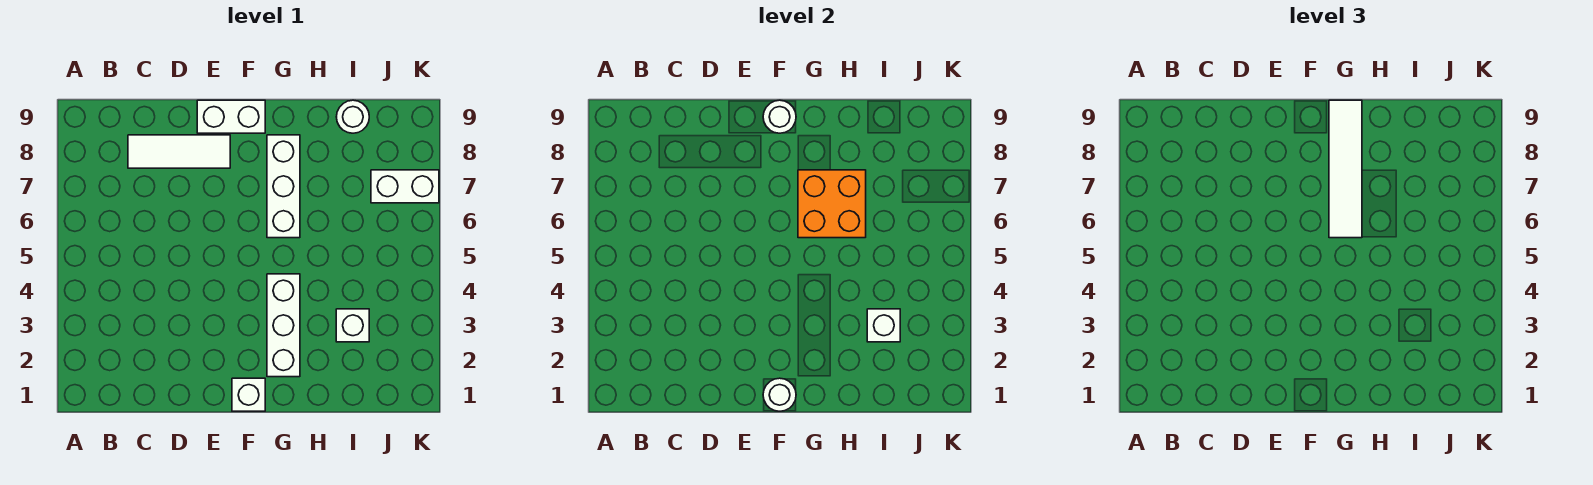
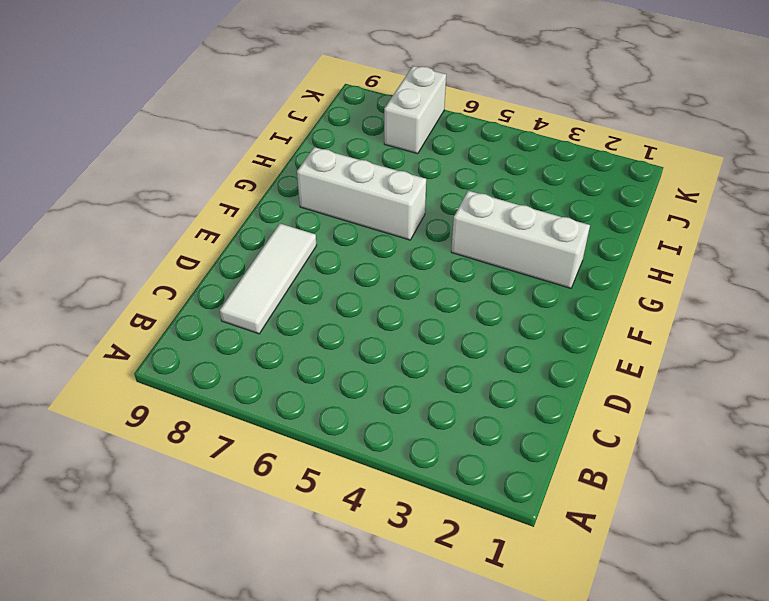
none -> white brick E9:F9 level 1
none -> white brick F1 level 1
none -> white brick I3 level 1

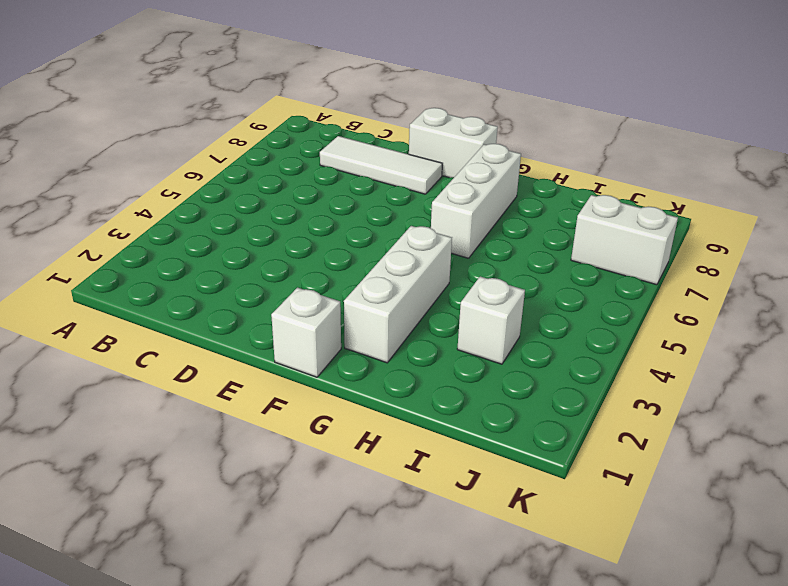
none -> white round brick I9 level 1
none -> white round brick F1 level 2
none -> white round brick F9 level 2

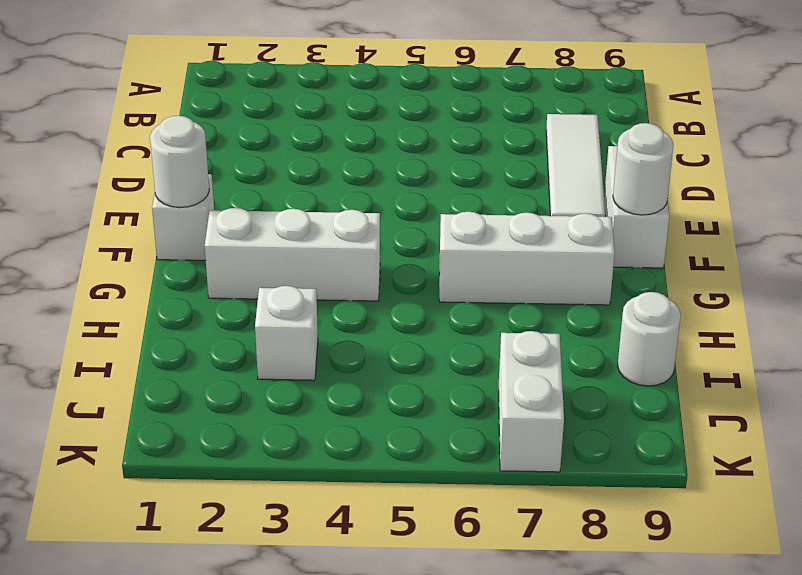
none -> orange brick G6:H7 level 2
none -> white brick I3 level 2
none -> white tile G6:G9 level 3

